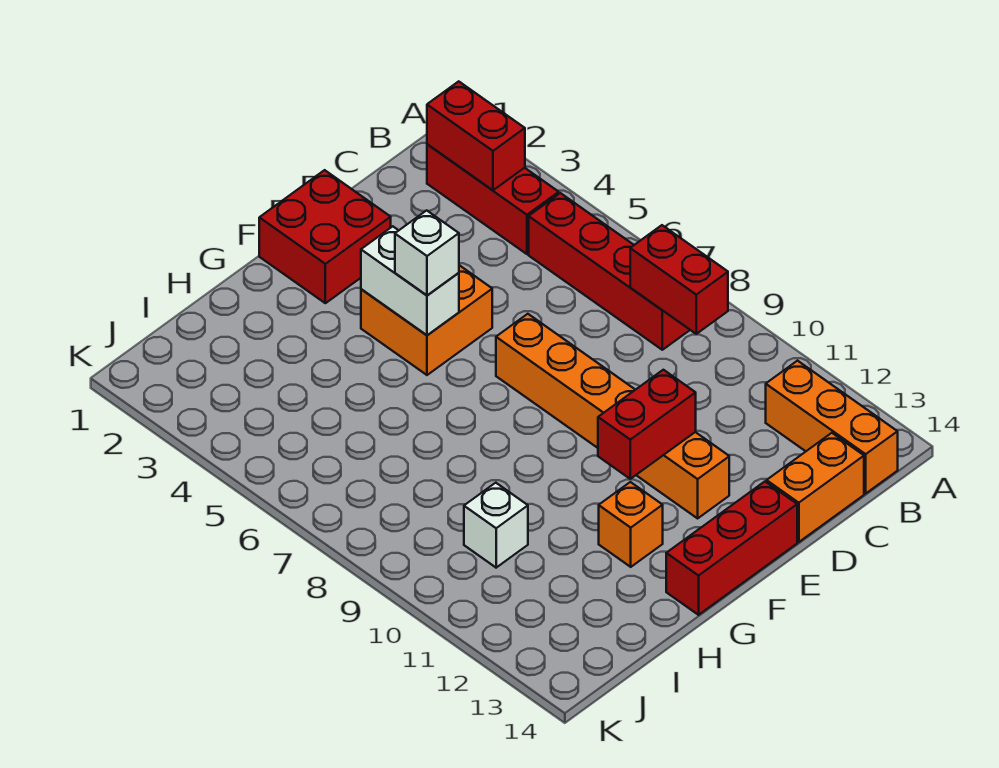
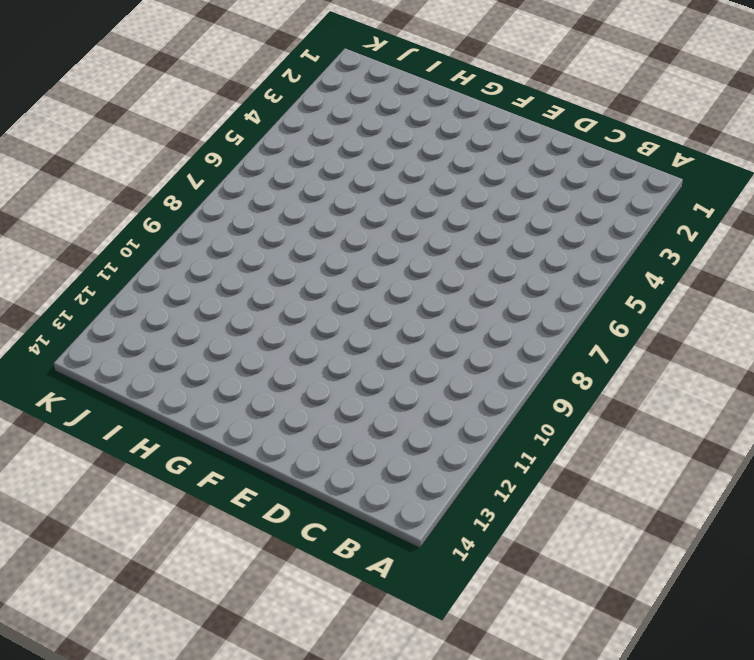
none -> red brick B2:B4 level 1
none -> red brick B5:B8 level 1
none -> orange brick B12:B14 level 1

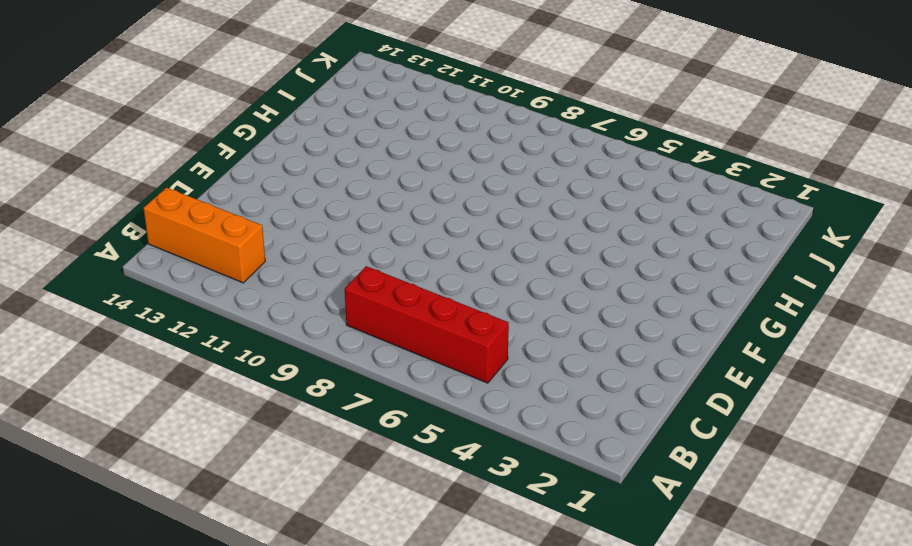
none -> red brick B2:B4 level 1
none -> orange brick C14:D14 level 1
none -> red brick E1:F2 level 1

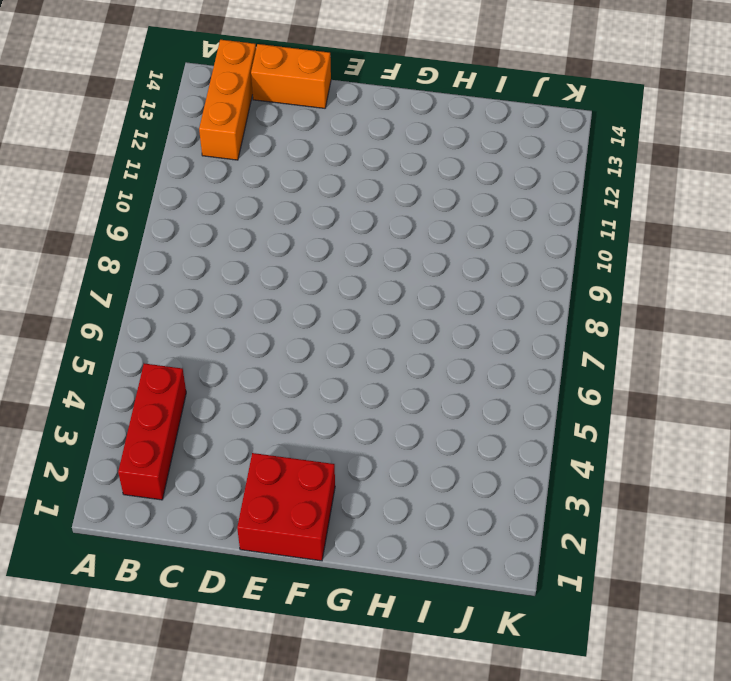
none -> red brick B5:B8 level 1
none -> orange brick E4:F5 level 1
none -> orange brick E7:E12 level 1

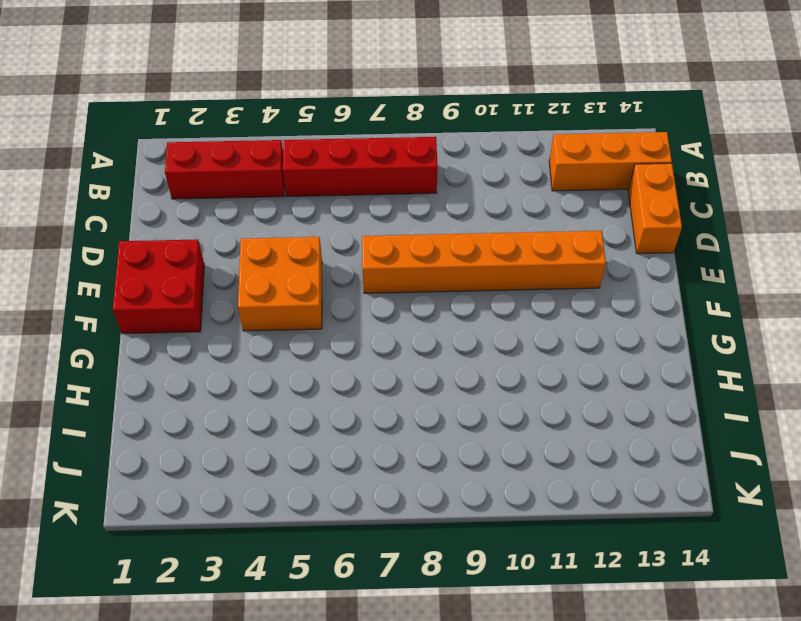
none -> red brick E14:G14 level 1
none -> orange brick G12 level 1
none -> white brick I10 level 1

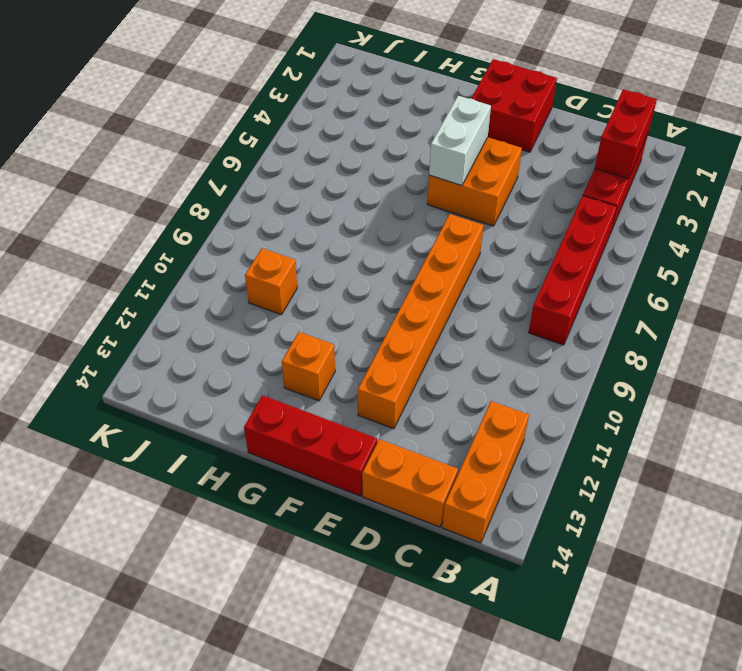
orange brick I10 level 1 -> white brick I10 level 1
none -> red brick B8:B9 level 2
none -> red brick E11:F11 level 2
none -> white brick F5 level 3

